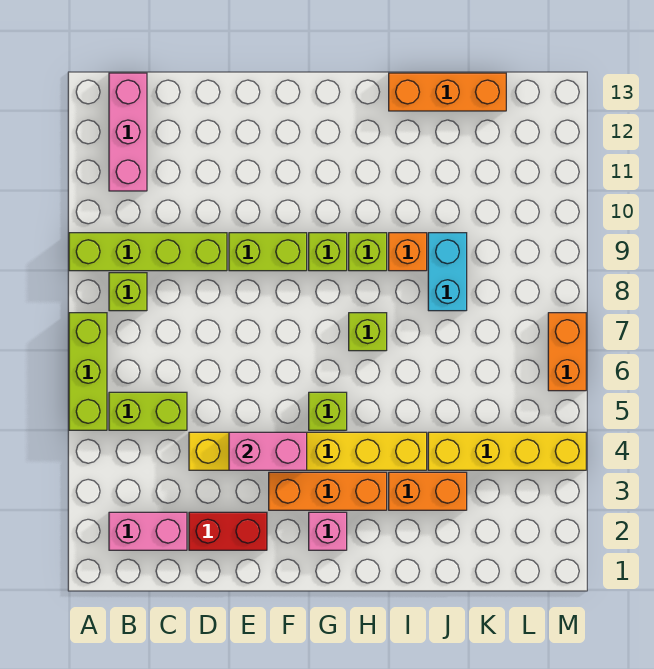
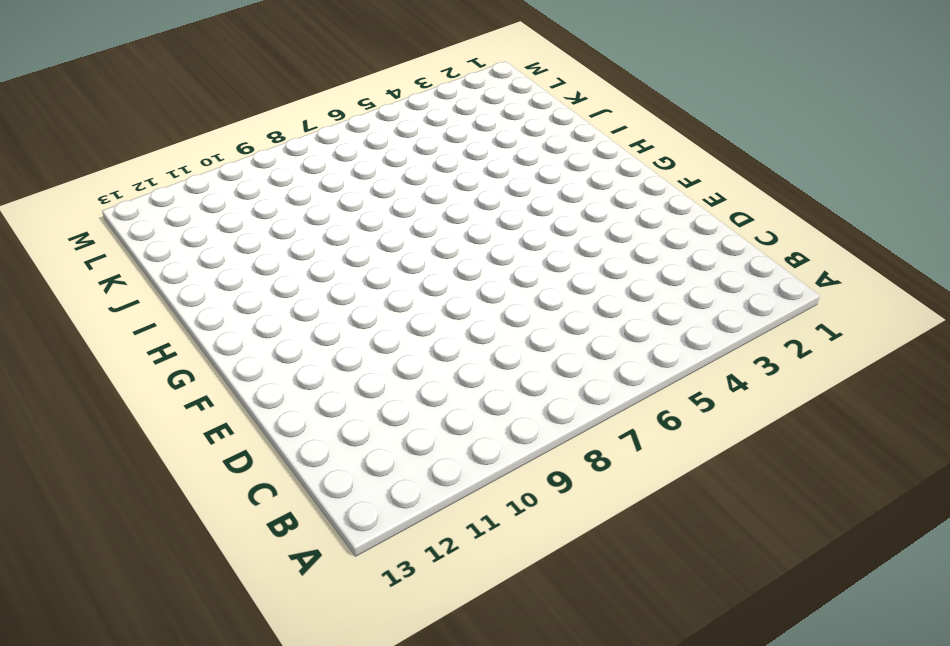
none -> lime brick A5:A7 level 1
none -> lime brick A9:D9 level 1
none -> pink brick B2:C2 level 1

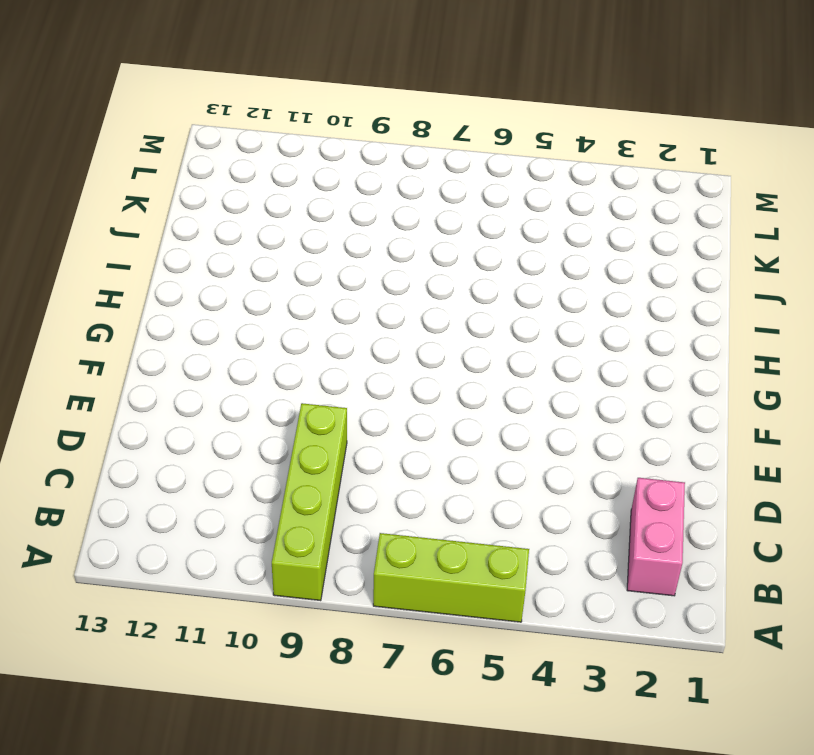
none -> lime brick B5:C5 level 1
none -> lime brick B8 level 1
none -> pink brick B11:B13 level 1

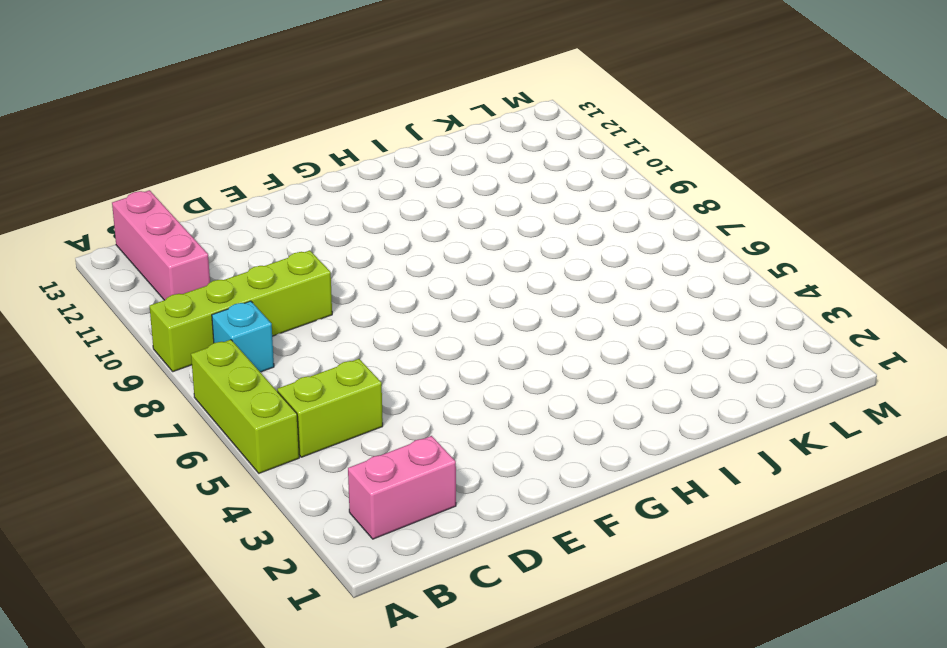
cyan brick B8 level 1 -> lime brick B8 level 1
none -> red brick D2:E2 level 1
none -> yellow brick D4:I4 level 1
none -> lime brick E9:F9 level 1

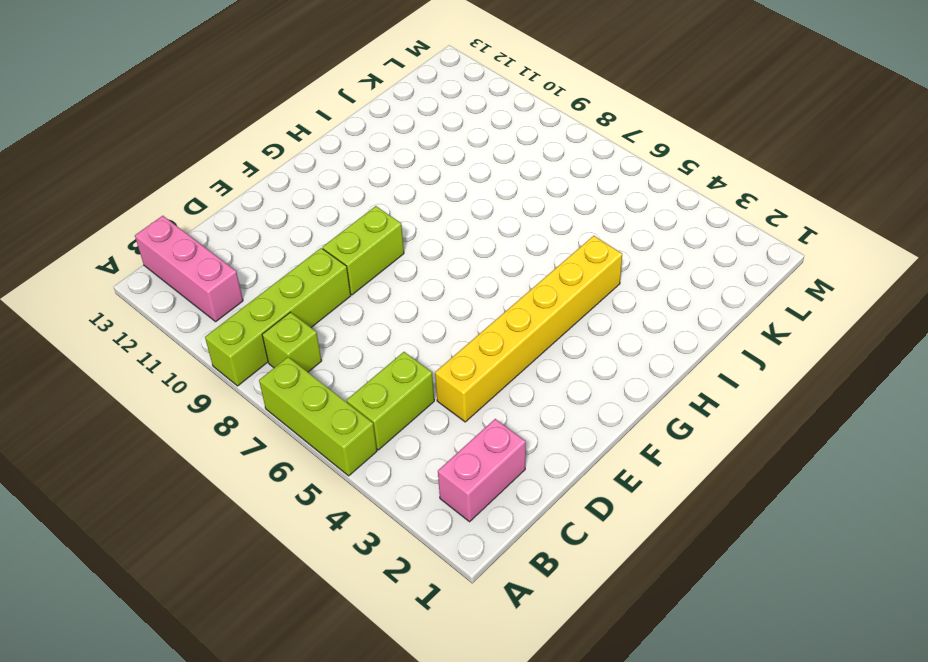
none -> red brick D2:E2 level 1
none -> orange brick F3:H3 level 1
none -> pink brick G2 level 1

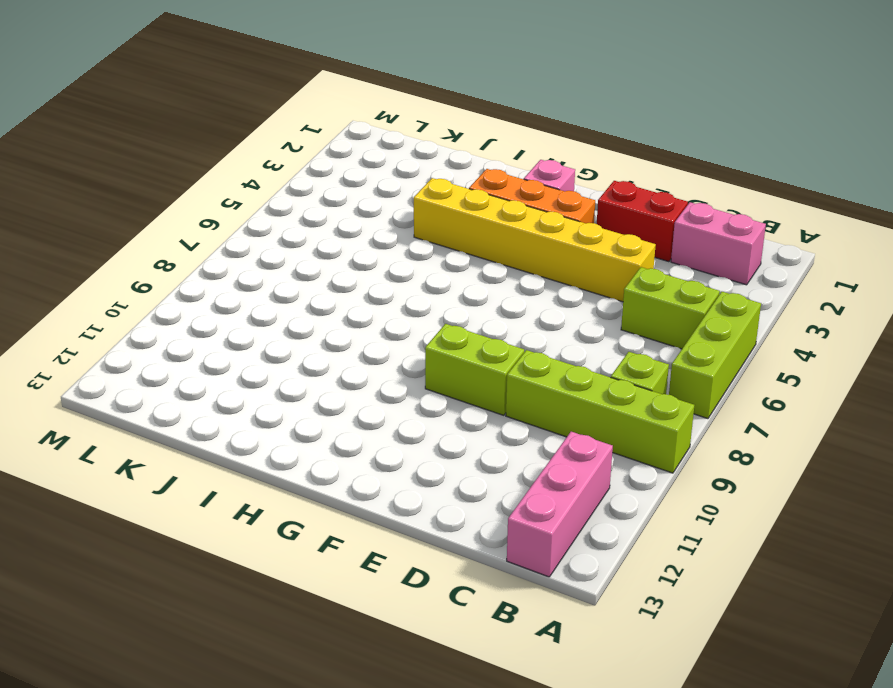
none -> lime brick G5 level 1
none -> lime brick G9 level 1
none -> lime brick H7 level 1

